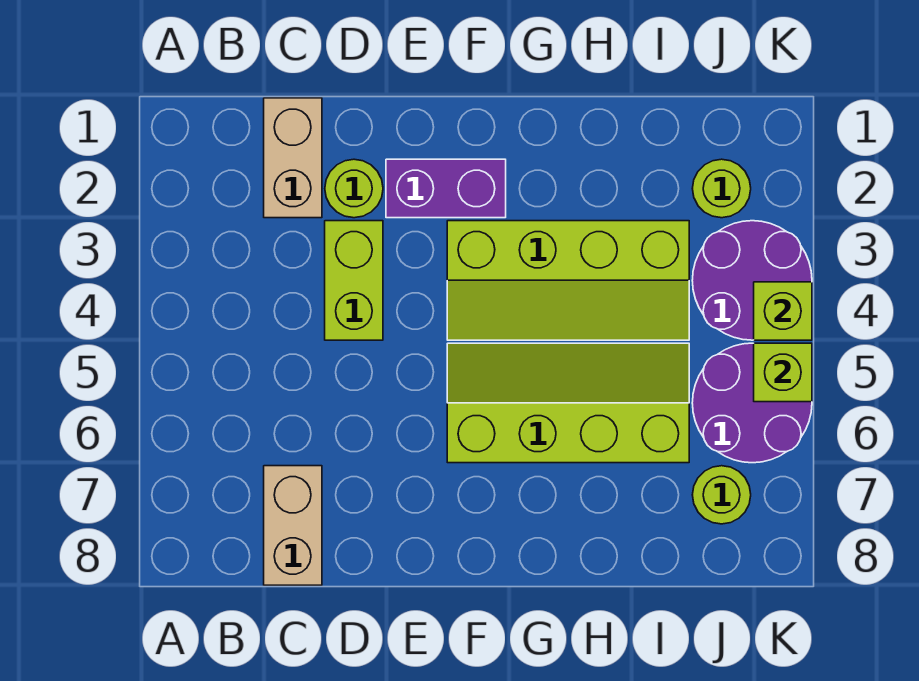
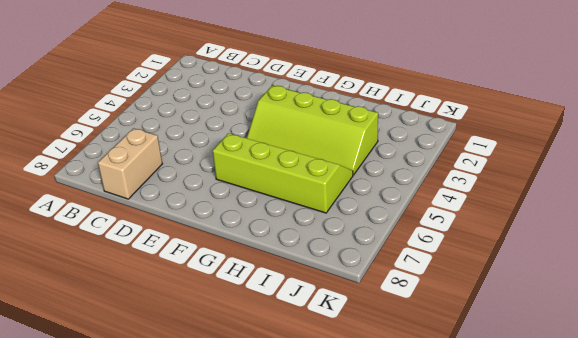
none -> tan brick C1:C2 level 1
none -> lime round brick D2 level 1
none -> lime brick D3:D4 level 1

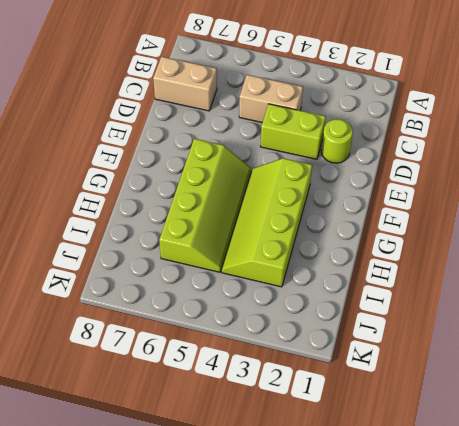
tan brick C4:C5 level 1 -> tan brick C1:C2 level 1
none -> purple brick E2:F2 level 1
none -> lime round brick J2 level 1
none -> purple round brick J3:K4 level 1

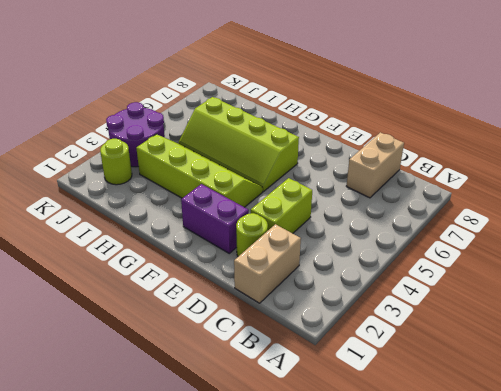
none -> purple round brick J5:K6 level 1
none -> lime round brick J7 level 1
none -> lime brick K4 level 2

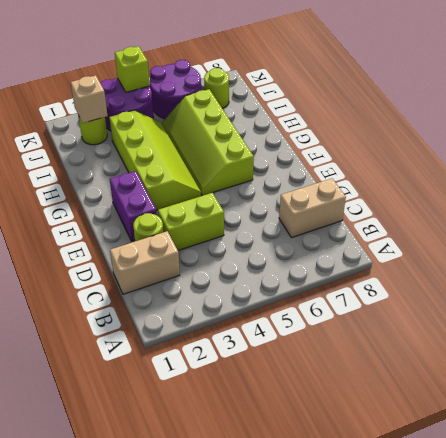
tan brick J2 level 2 -> none
none -> lime brick K5 level 2

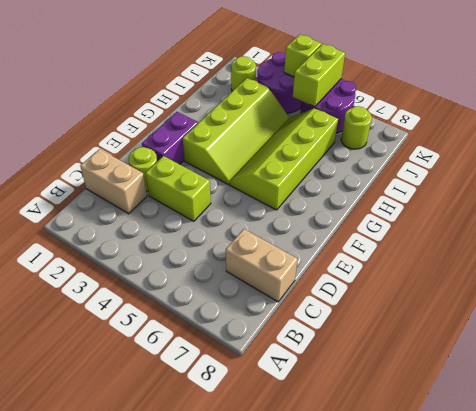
lime brick J5:K5 level 2 -> lime brick K5 level 2

